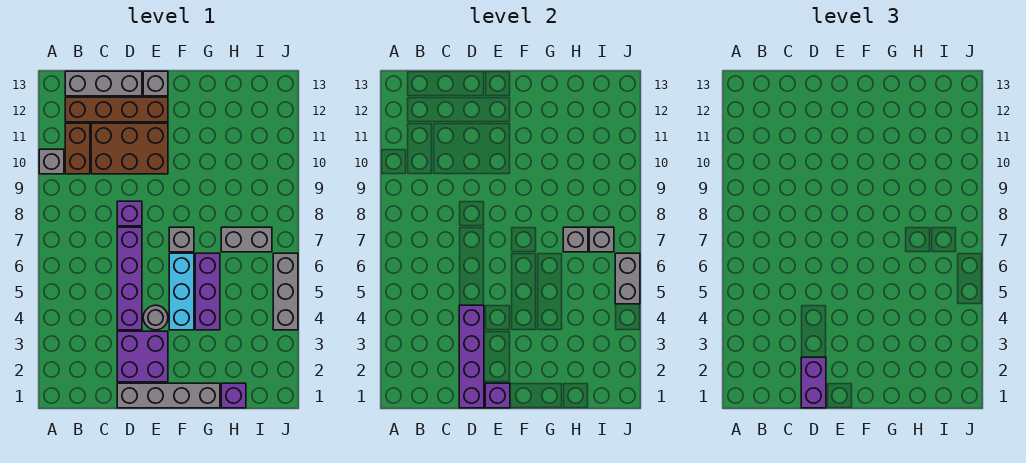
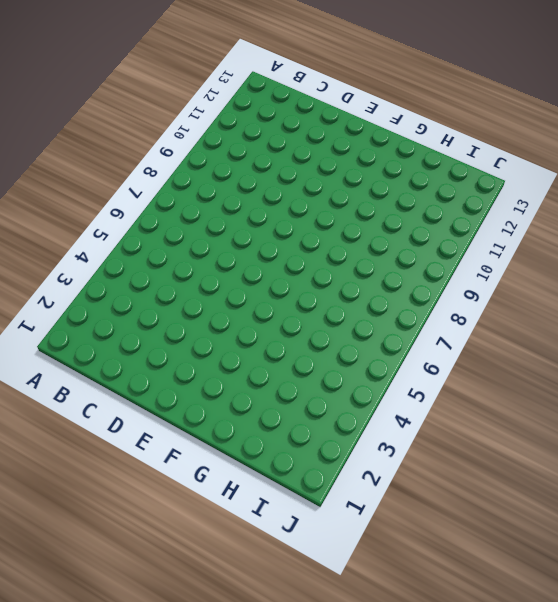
none -> grey brick A10 level 1
none -> brown brick B10:B11 level 1
none -> brown brick B12:E12 level 1

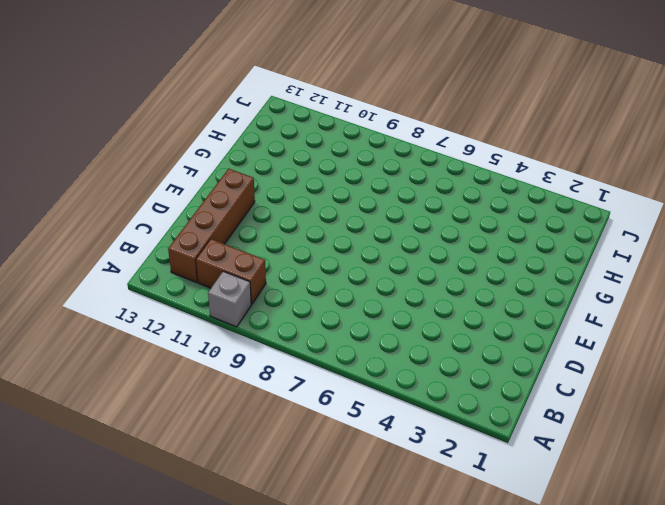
none -> grey brick B13:D13 level 1
none -> brown brick C10:E11 level 1
none -> grey brick D1:G1 level 1

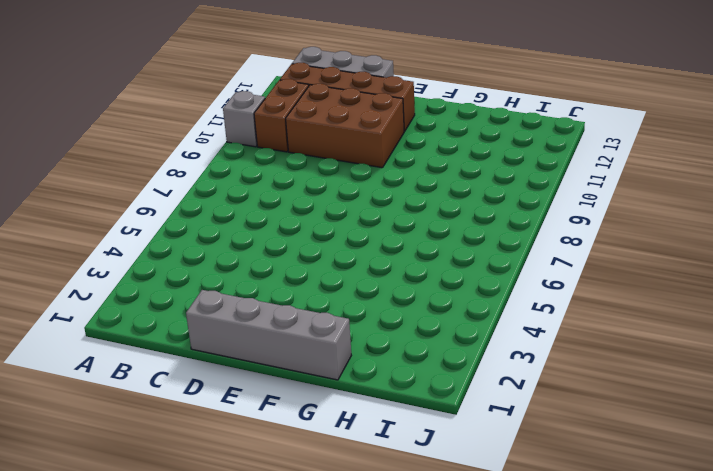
none -> purple brick D2:E3 level 1
none -> purple brick D4:D7 level 1
none -> purple brick D8 level 1

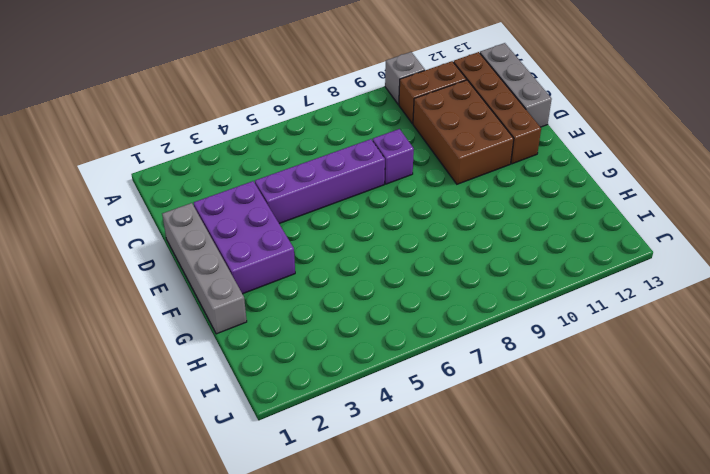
purple brick D2:F3 level 1 -> purple brick D2:E3 level 1
none -> grey round brick E4 level 1
none -> grey brick E13 level 1
none -> cyan brick F4:F6 level 1

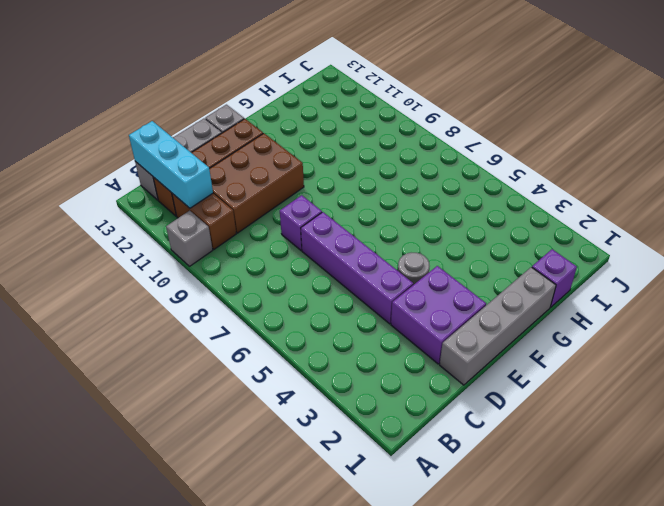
cyan brick B11:B13 level 2 -> cyan brick F4:F6 level 1
none -> grey brick F7 level 1
none -> purple brick G4:G6 level 1
none -> grey brick H7:I7 level 1

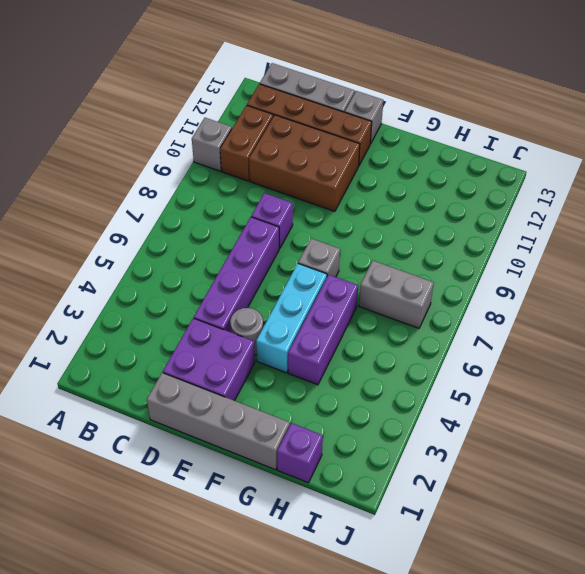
none -> grey brick J4:J6 level 1
none -> purple brick D1:D4 level 2
none -> purple brick E1 level 2

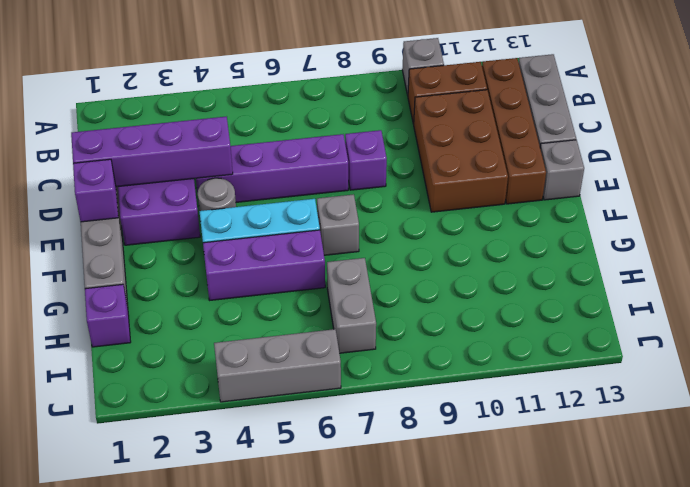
none -> grey brick H7 level 2
none -> grey brick I7 level 2
none -> grey brick J5:J6 level 2

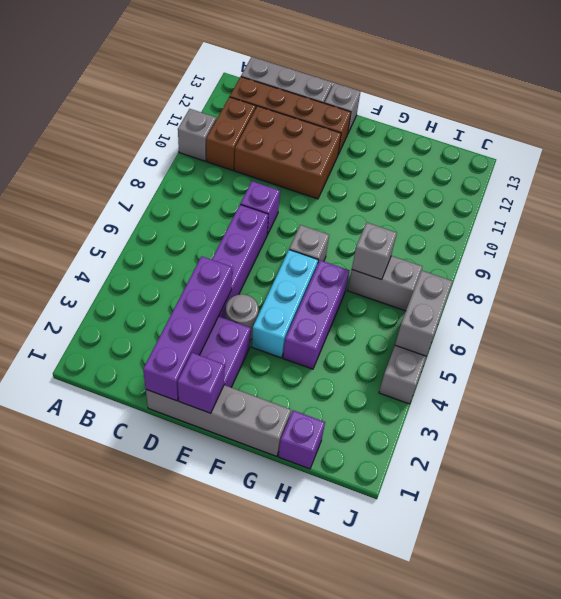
none -> grey brick I7 level 2
none -> purple brick D1:D2 level 3

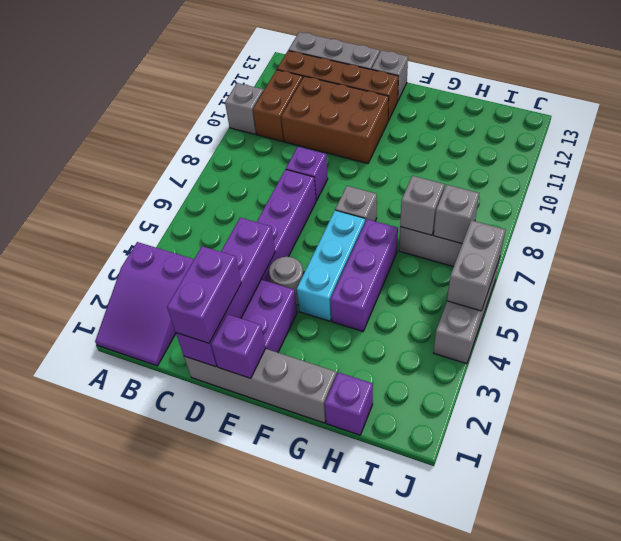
purple slope A1:B3 level 1 top 3 -> none

